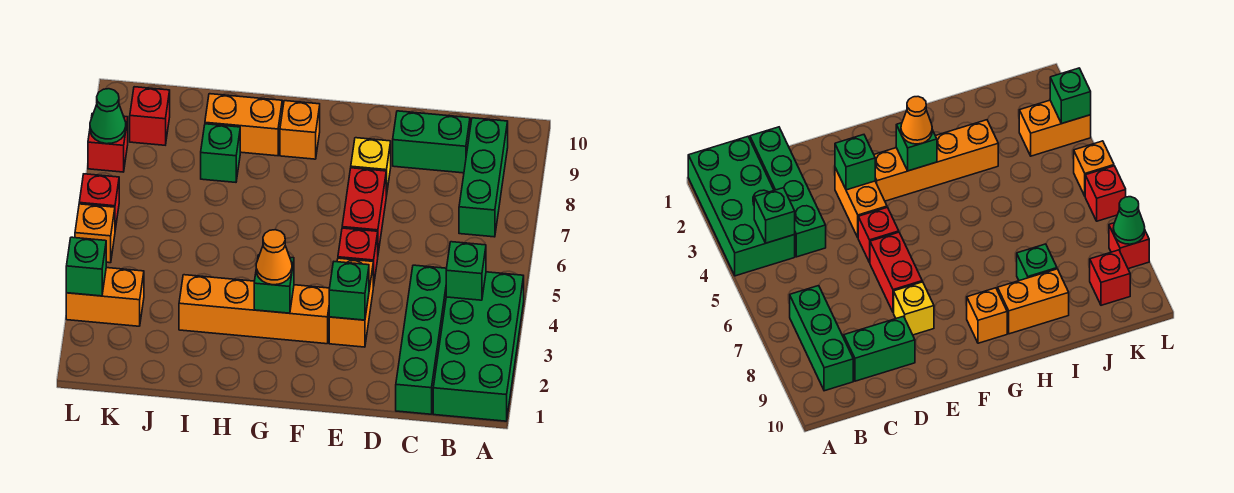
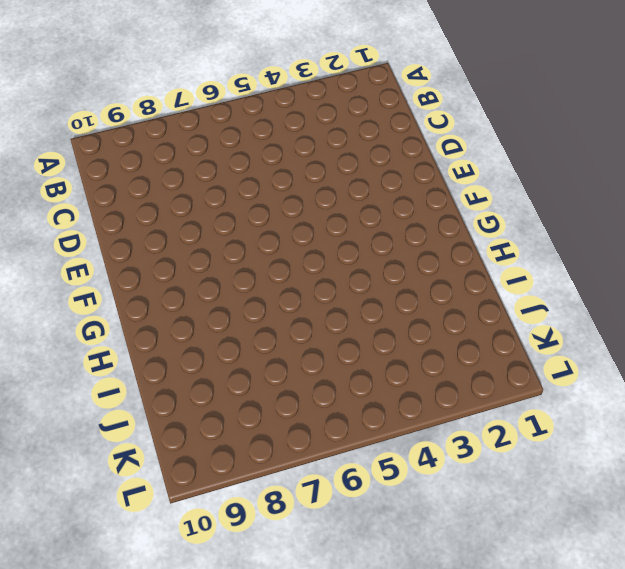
none -> green brick A1:B4 level 1
none -> green brick B7:B9 level 1
none -> green brick C1:C4 level 1

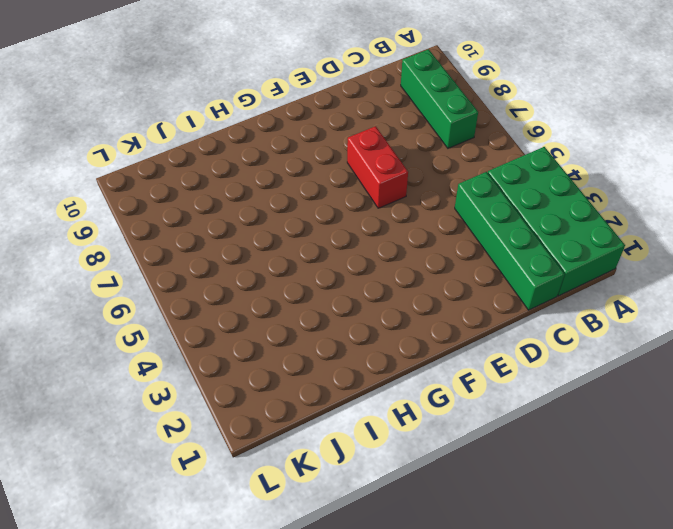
none -> green brick C9:D9 level 1
none -> orange brick E3:E4 level 1
none -> red brick E5 level 1

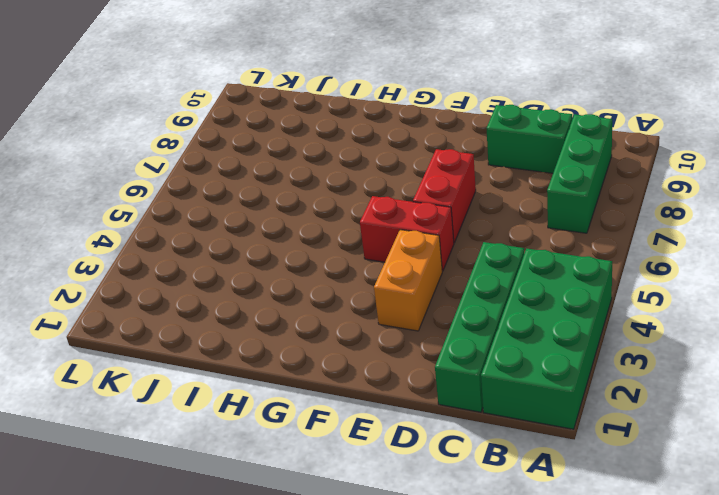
red brick E5:F5 level 1 -> red brick E5 level 1
none -> yellow brick E8 level 1
none -> orange brick F3:I3 level 1
none -> orange brick G9 level 1

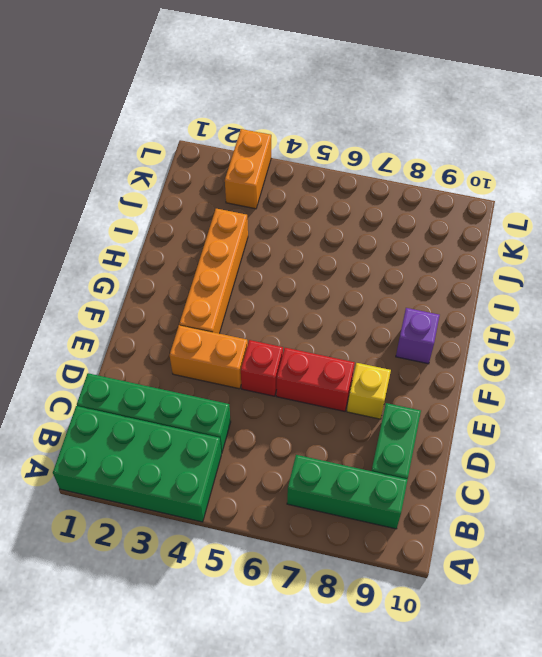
purple brick G9 level 1 -> orange brick G9 level 1
none -> orange brick H9:I9 level 1
none -> green brick I8 level 1
none -> red brick K9 level 1

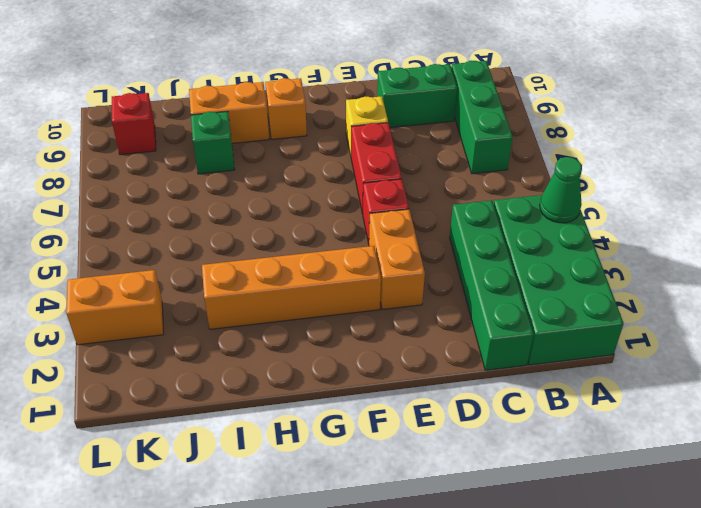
green cone A4 level 2 -> green cone L8 level 2
none -> orange brick L5 level 1
none -> red brick L6 level 1
none -> red brick L8 level 1

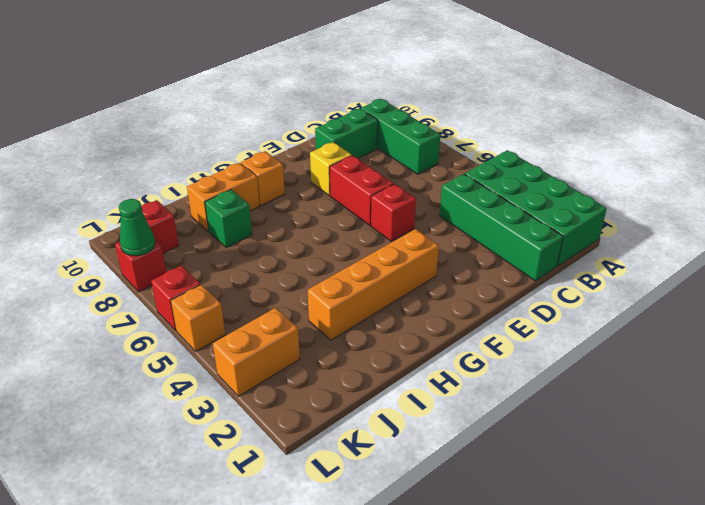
none -> orange brick E3:E4 level 1
none -> green brick B4 level 2
none -> green brick E3 level 2

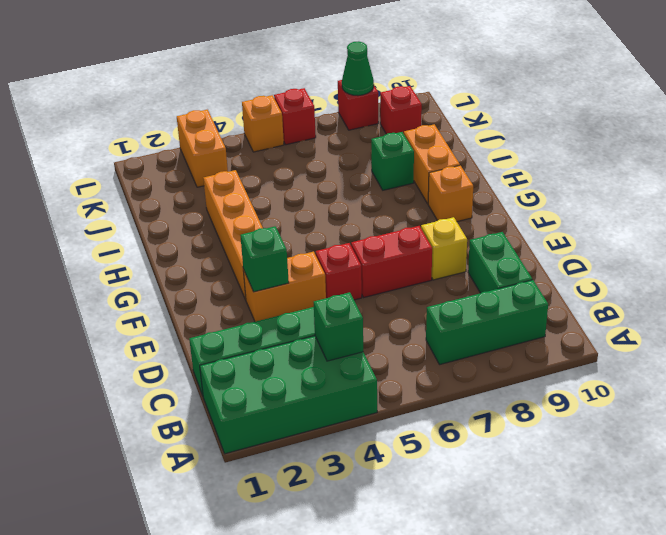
none -> green brick G3 level 2
none -> green brick L3 level 2
none -> orange cone G3 level 3

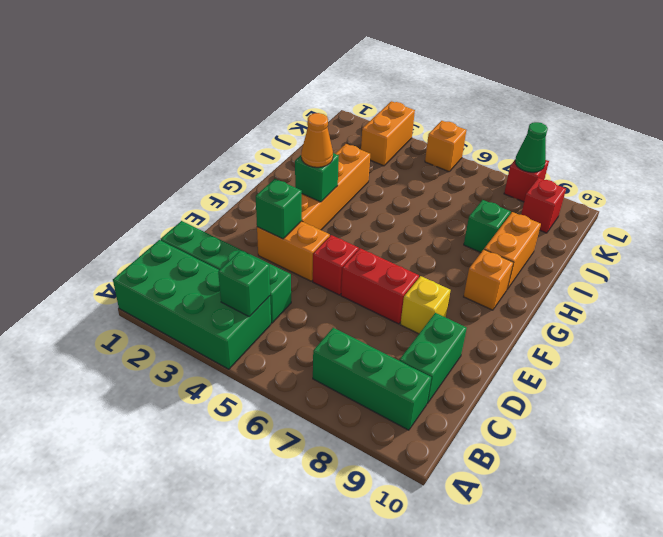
none -> red brick L6 level 1
none -> green brick L3 level 2

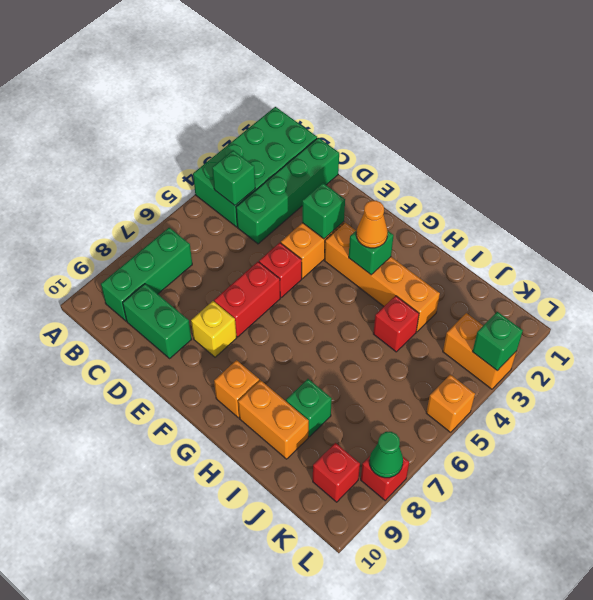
red brick I4 level 1 -> red brick L6 level 1

